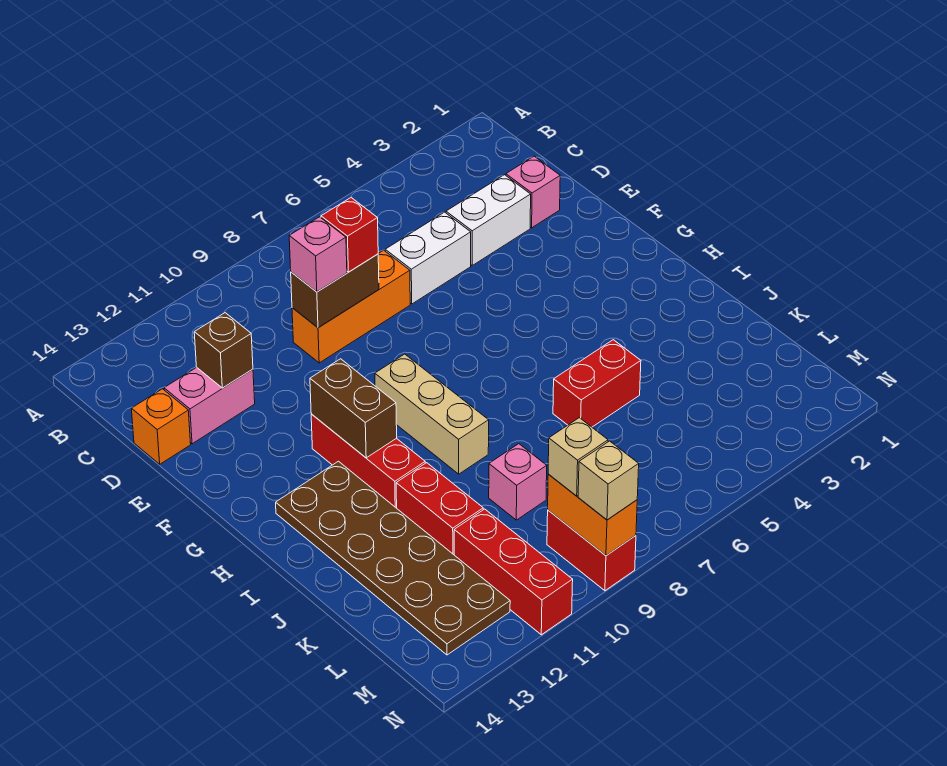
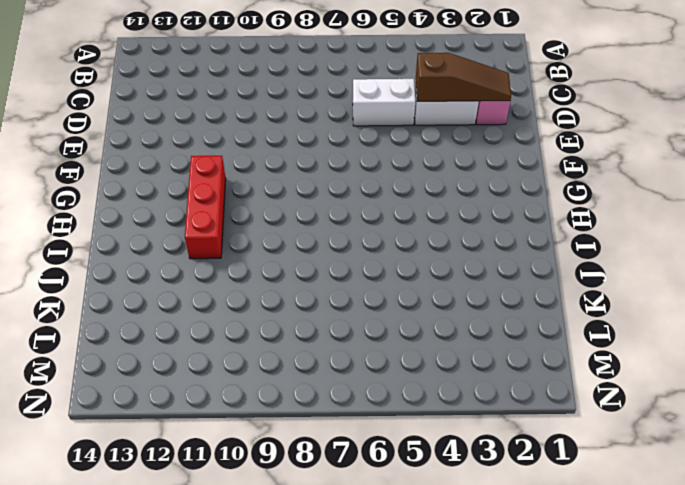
brown slope D2:D4 level 2 top 4 -> none
none -> orange brick D7:D9 level 1
none -> pink brick D12:D13 level 1
none -> orange brick D14 level 1

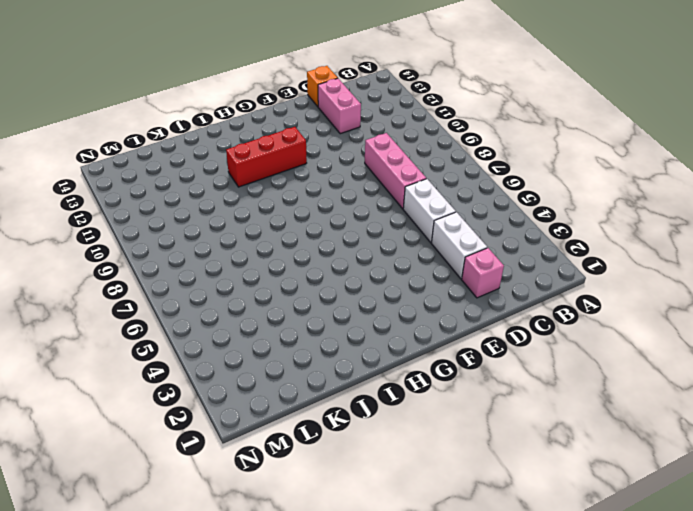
pink brick D7:D9 level 1 -> orange brick D7:D9 level 1
none -> tan brick G9:I9 level 1
none -> brown plate H12:M13 level 1
none -> red brick J5:J6 level 1

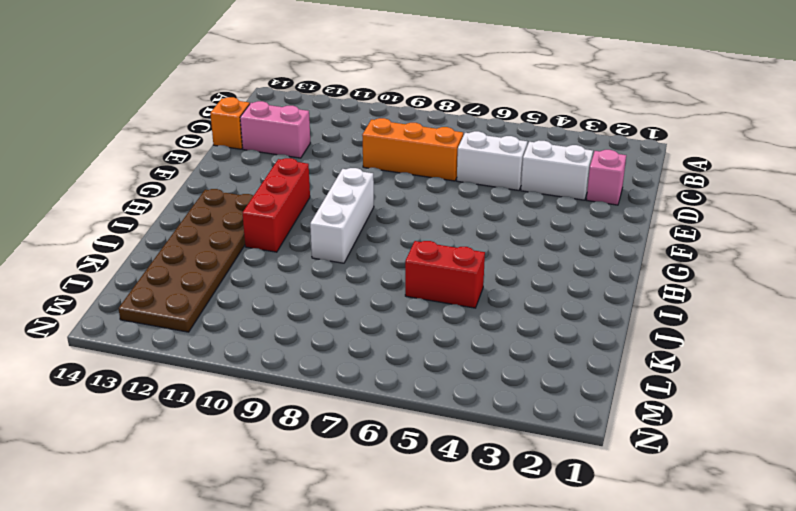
white brick G9:I9 level 1 -> tan brick G9:I9 level 1
none -> red brick J11:K11 level 1
none -> pink brick K9 level 1
none -> red brick L11:N11 level 1

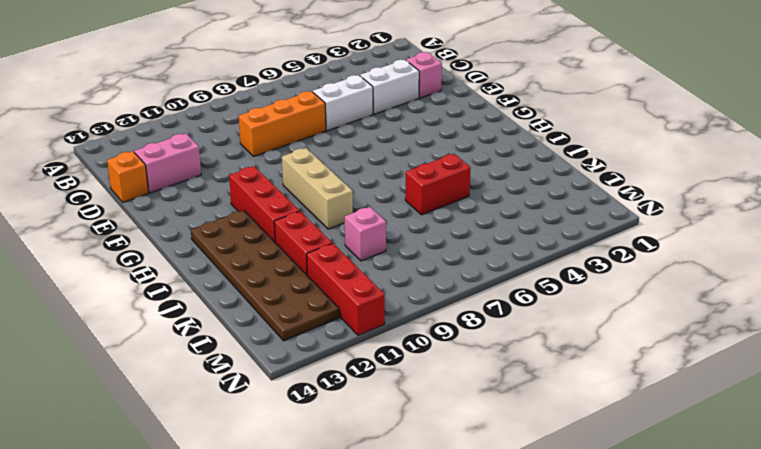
none -> red brick M9:N9 level 1
none -> brown brick D8:D9 level 2
none -> brown brick D12 level 2

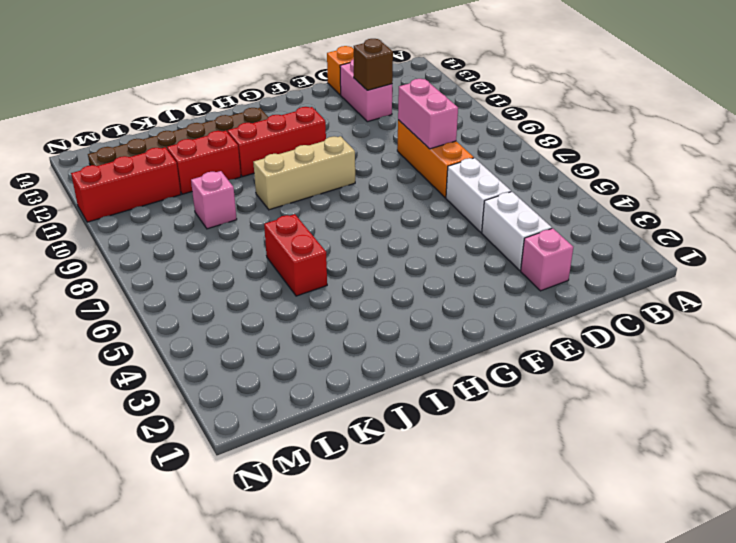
pink brick D8:D9 level 2 -> brown brick D8:D9 level 2
none -> red brick M9:N9 level 1
none -> brown brick G11:H11 level 2
none -> orange brick M9:N9 level 2

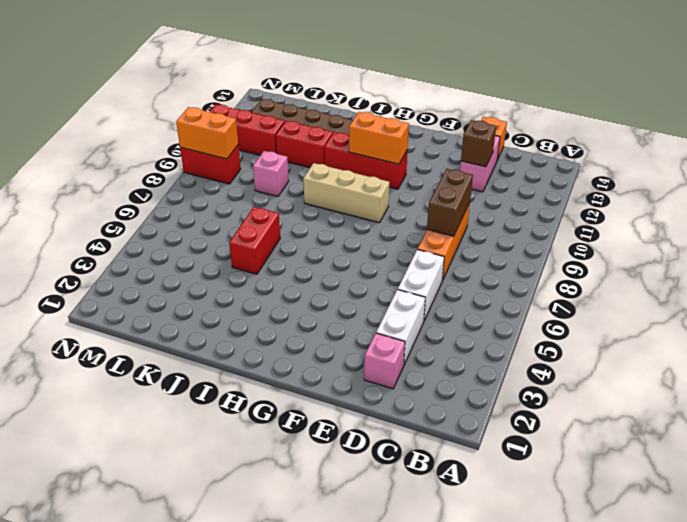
orange brick G11:H11 level 2 -> brown brick G11:H11 level 2
none -> red brick D8 level 3
none -> pink brick D9 level 3
none -> tan brick M9 level 3

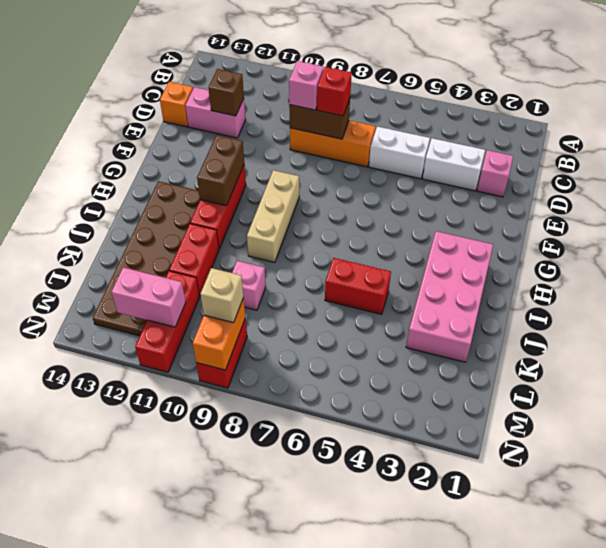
pink brick H2:K3 level 1 -> none
pink brick M11:M12 level 2 -> none
none -> tan brick N9 level 3

